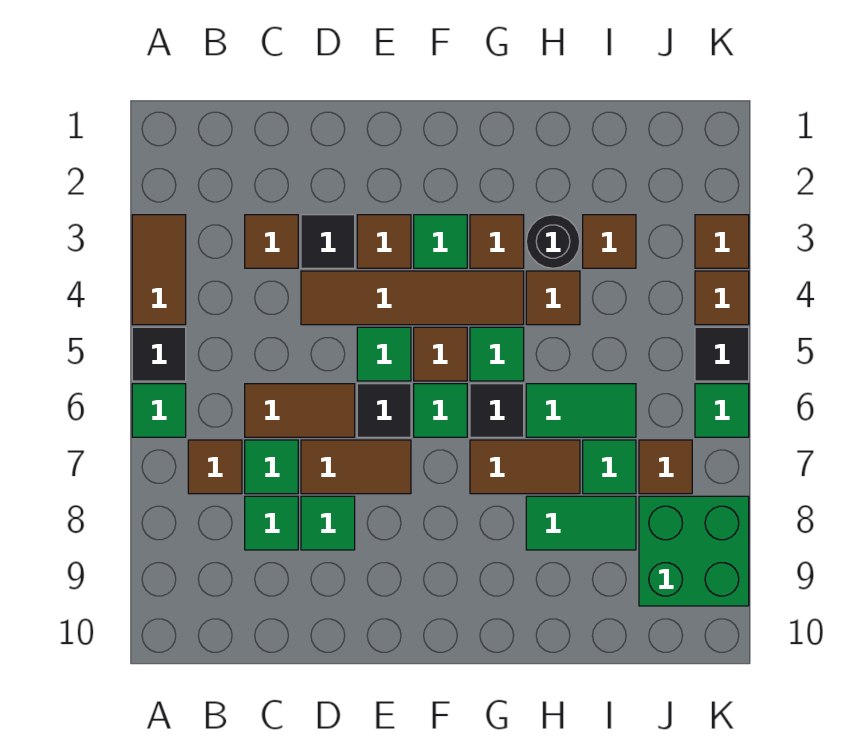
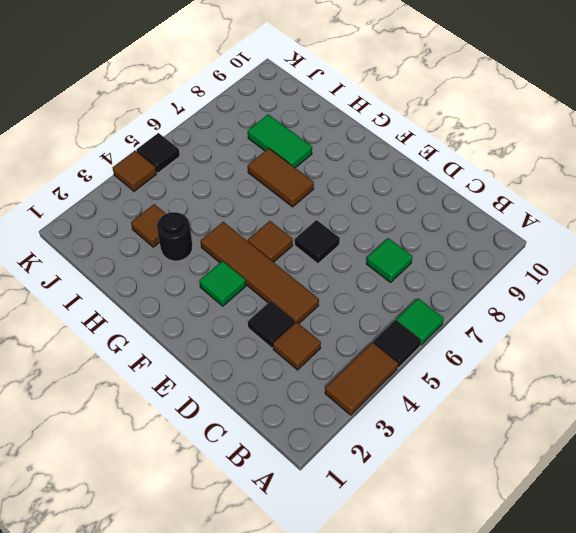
none -> brown tile B7 level 1
none -> brown tile C6:D6 level 1
none -> green tile C8 level 1
none -> brown tile D7:E7 level 1

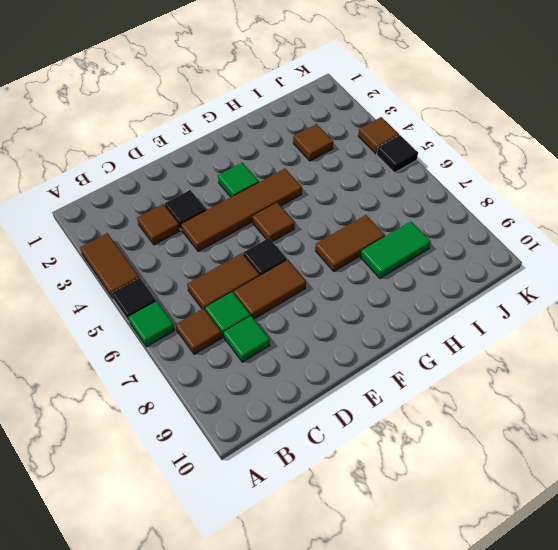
none -> green tile D8 level 1
none -> brown tile E3 level 1
none -> green tile E5 level 1
none -> green tile F6 level 1

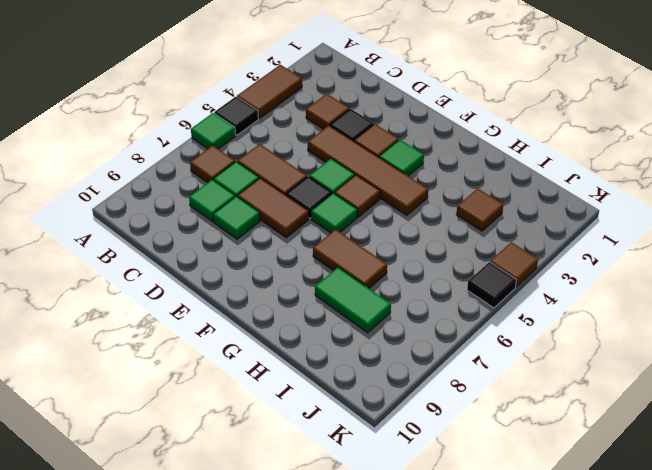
none -> brown tile G3 level 1
none -> green tile G5 level 1
none -> black tile G6 level 1
none -> black round brick H3 level 1

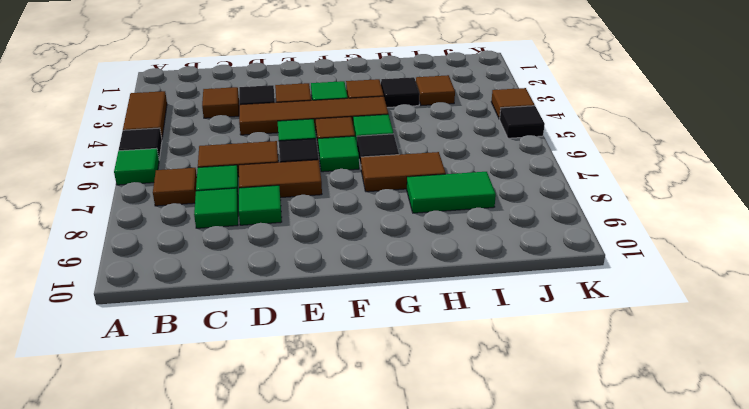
black tile H3 level 1 -> black round brick H3 level 1
none -> brown tile H4 level 1
none -> green tile H6:I6 level 1
none -> green tile I7 level 1
none -> brown tile J7 level 1

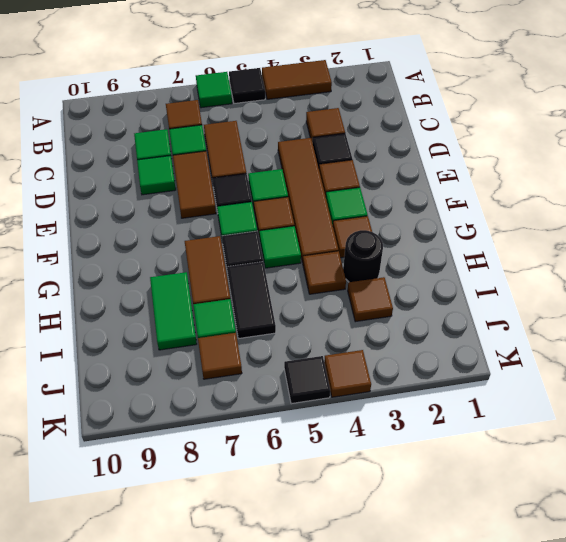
black tile H6:I6 level 1 -> green tile H6:I6 level 1
none -> green brick J8:K9 level 1
none -> brown tile K3 level 1
none -> green tile K6 level 1

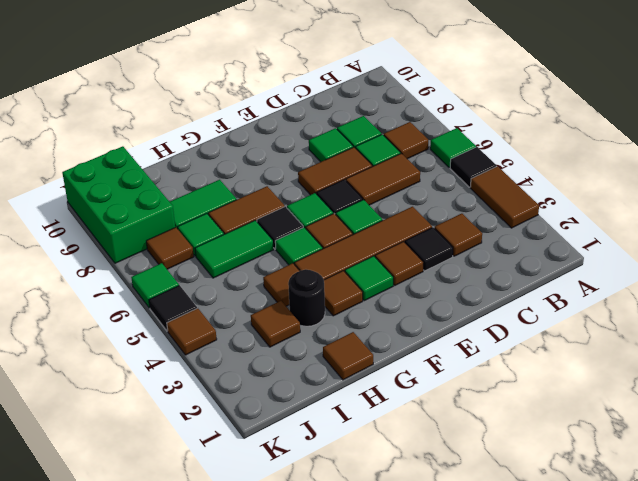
brown tile H1 level 1 -> brown tile K3 level 1
green brick J8:K10 level 1 -> green brick J8:K9 level 1

